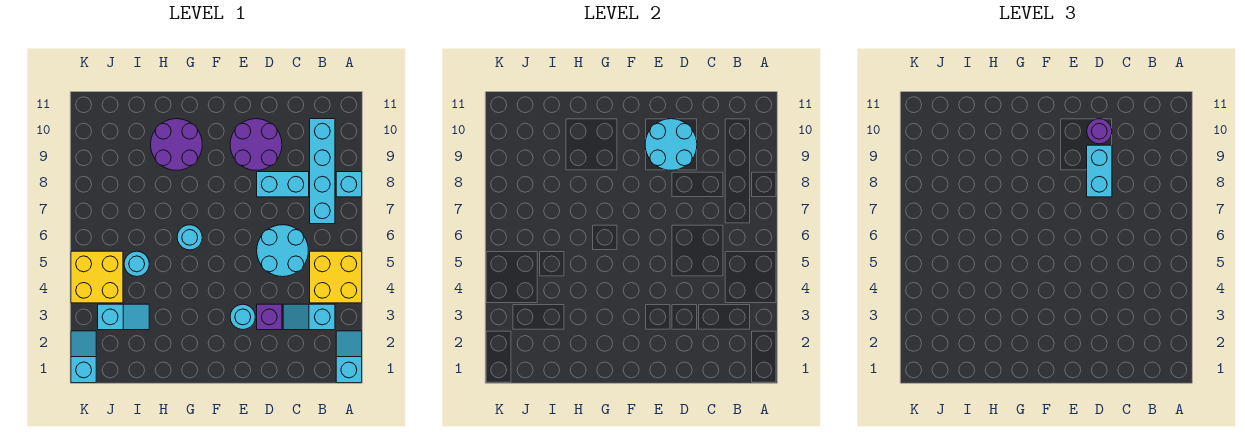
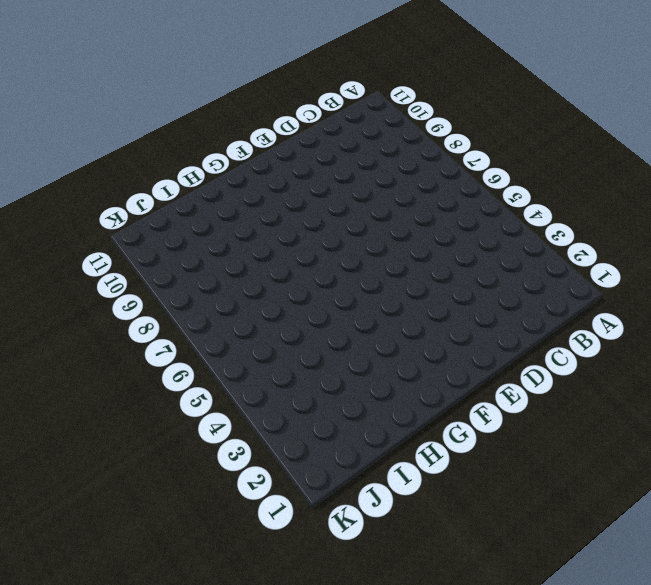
none -> cyan slope A1:A2 level 1 top 1
none -> yellow brick A4:B5 level 1
none -> cyan brick A8 level 1

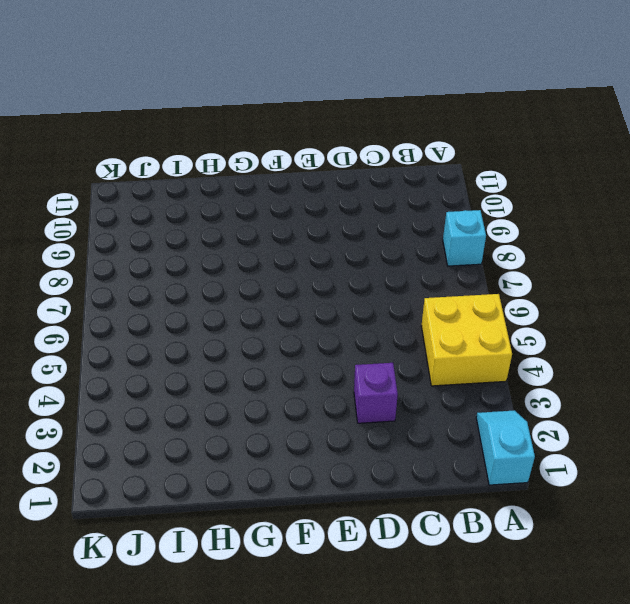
none -> cyan slope B3:C3 level 1 top B
none -> cyan brick B7:B10 level 1
none -> cyan round brick C5:D6 level 1

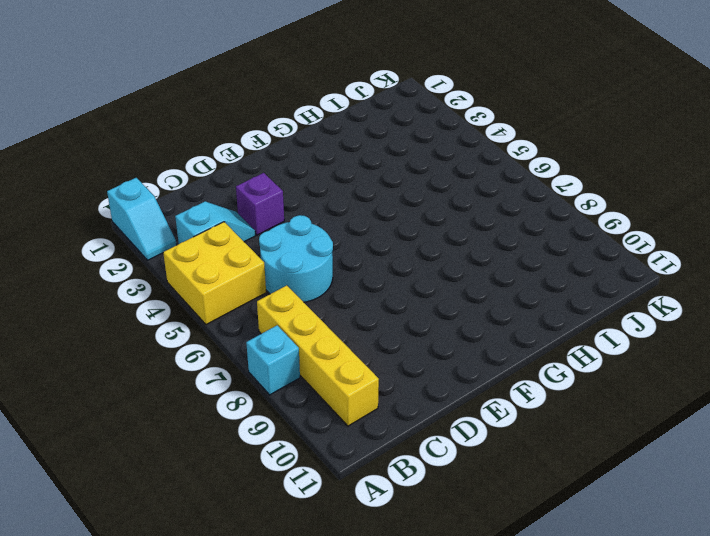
yellow brick B7:B10 level 1 -> cyan brick B7:B10 level 1
none -> cyan brick C8:D8 level 1
none -> purple round brick D9:E10 level 1
none -> cyan round brick E3 level 1

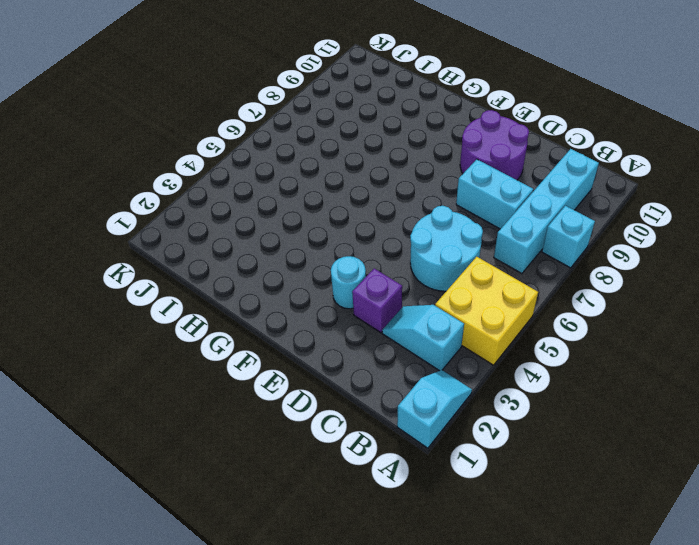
none -> cyan round brick G6 level 1
none -> purple round brick G9:H10 level 1
none -> cyan slope I3:J3 level 1 top J

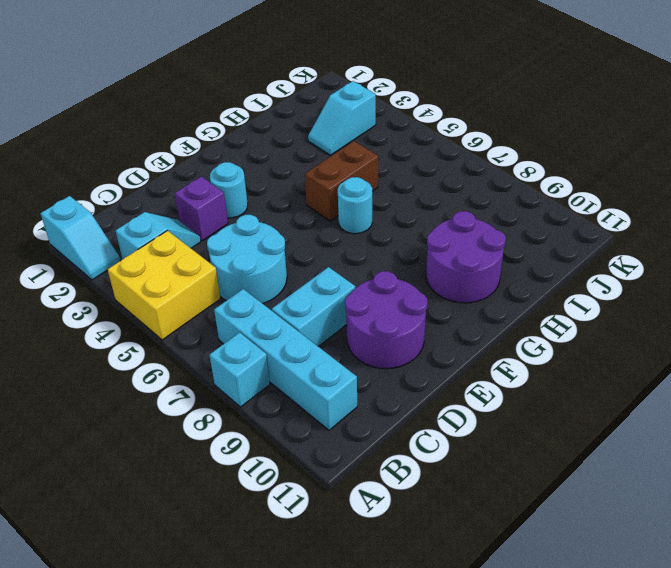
brown brick G5:H5 level 1 -> none
none -> cyan round brick I5 level 1
none -> yellow brick J4:K5 level 1
none -> cyan slope K1:K2 level 1 top 1

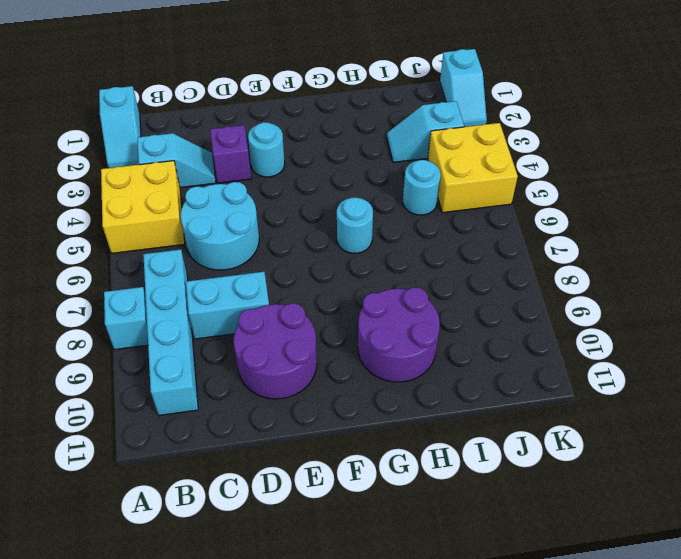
none -> cyan round brick D9:E10 level 2
none -> cyan brick D8:D9 level 3
none -> purple round brick D10 level 3

